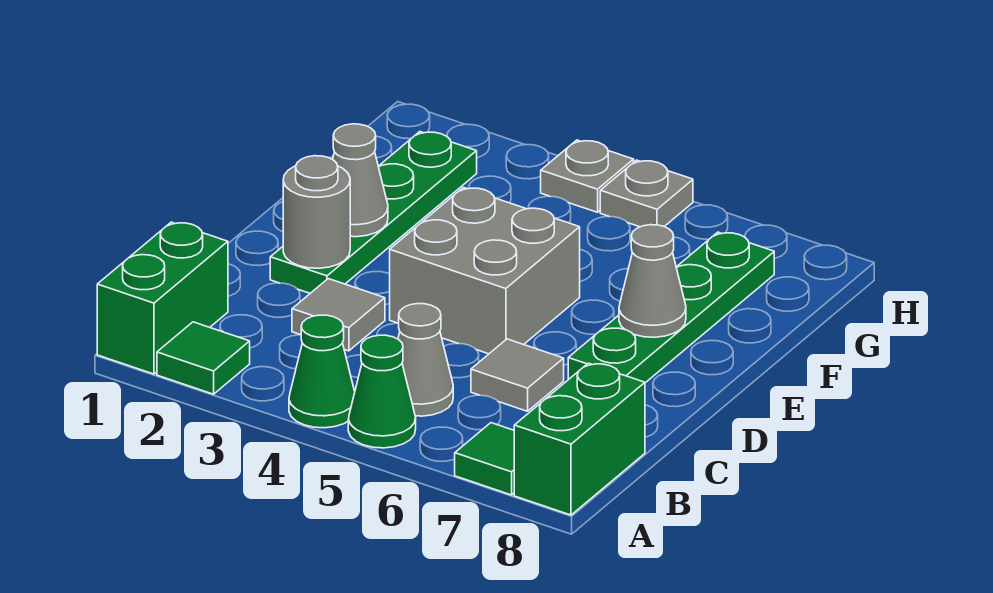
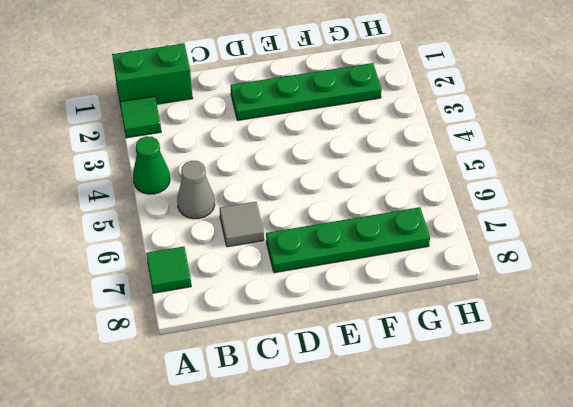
none -> green cone A5 level 1
none -> green brick A8:B8 level 1
none -> grey tile C3 level 1

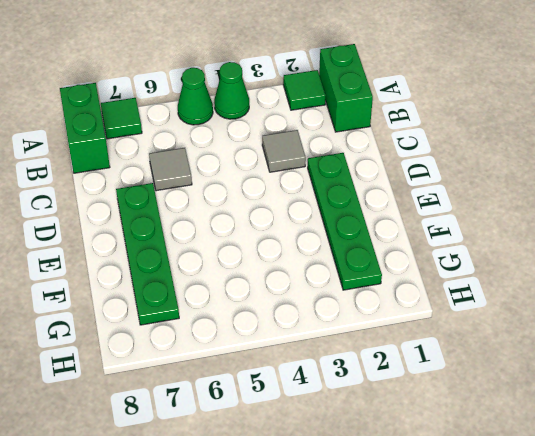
none -> grey cone B5 level 1
none -> grey brick D4:E5 level 1
none -> grey plate H4 level 1

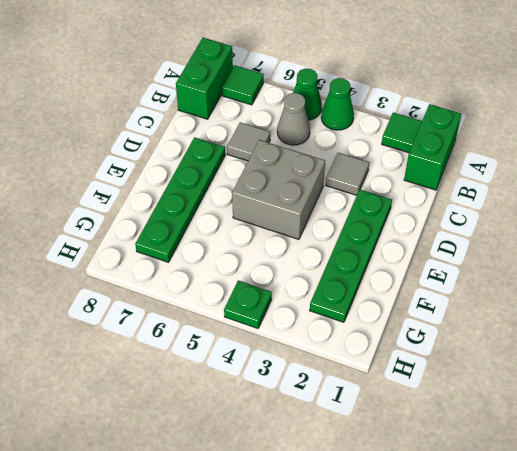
green plate H4 level 1 -> grey plate H4 level 1
none -> grey plate H5 level 1
none -> grey round brick D2 level 2
none -> grey cone E2 level 2

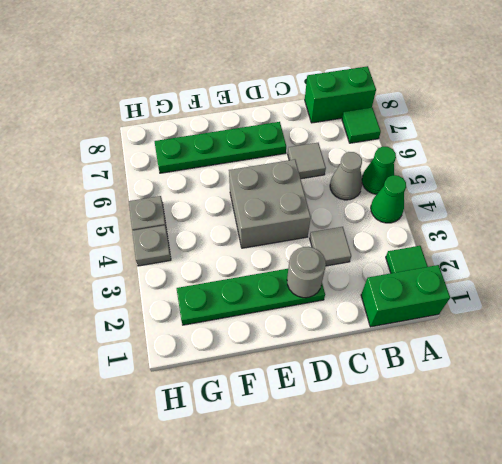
none -> grey cone E2 level 2
none -> grey cone E7 level 2

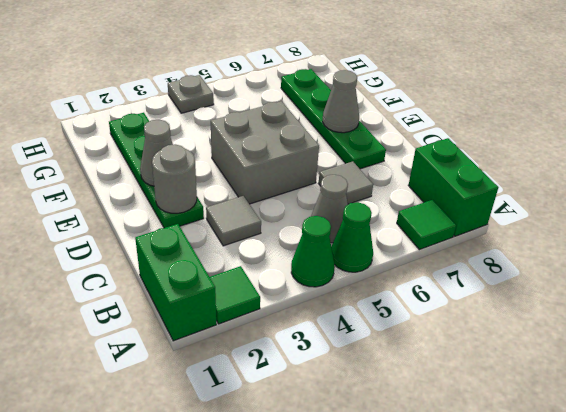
none -> grey plate H5 level 1

